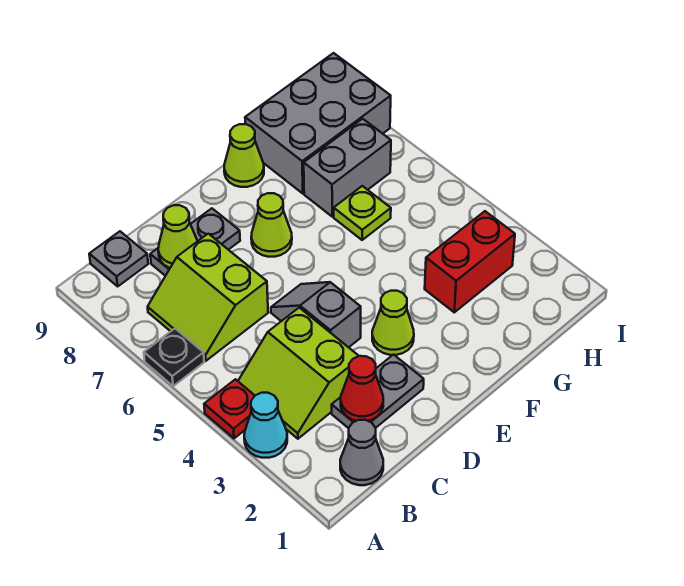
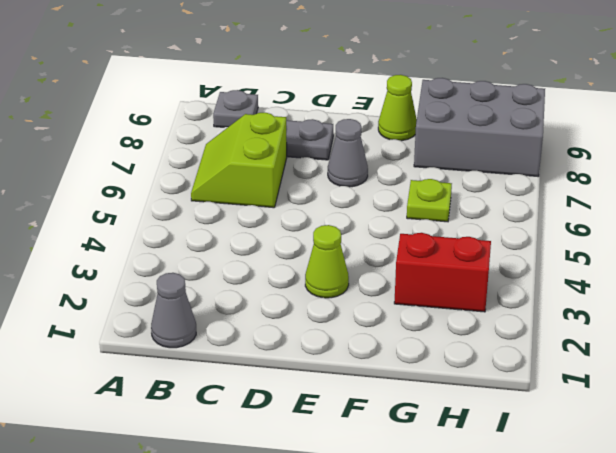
grey cone E7 level 1 -> lime cone E7 level 1
none -> cyan cone A3 level 1
none -> red plate A4 level 1
none -> black plate A6 level 1

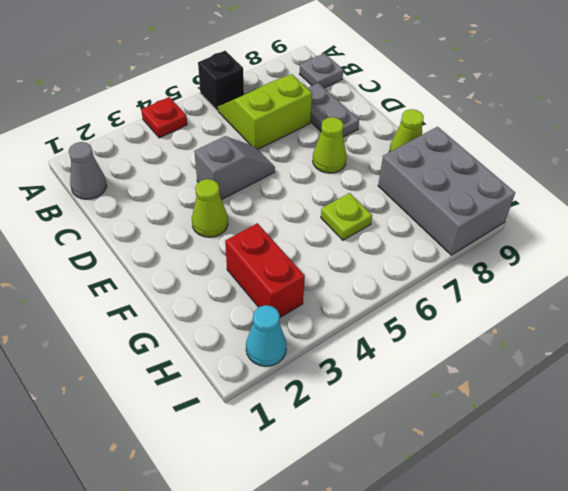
black brick A6 level 1 -> black plate A6 level 1
cyan cone I2 level 1 -> cyan cone A3 level 1
none -> lime slope B3:C4 level 1 top C
none -> grey plate C2:D2 level 1
none -> grey brick G7:H7 level 1

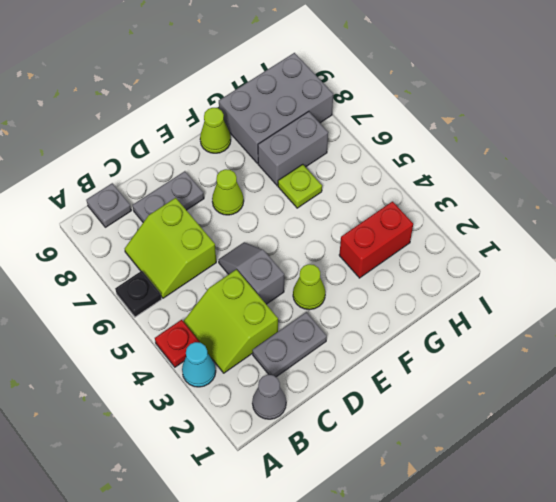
none -> red cone C2 level 2
none -> lime cone C8 level 2

